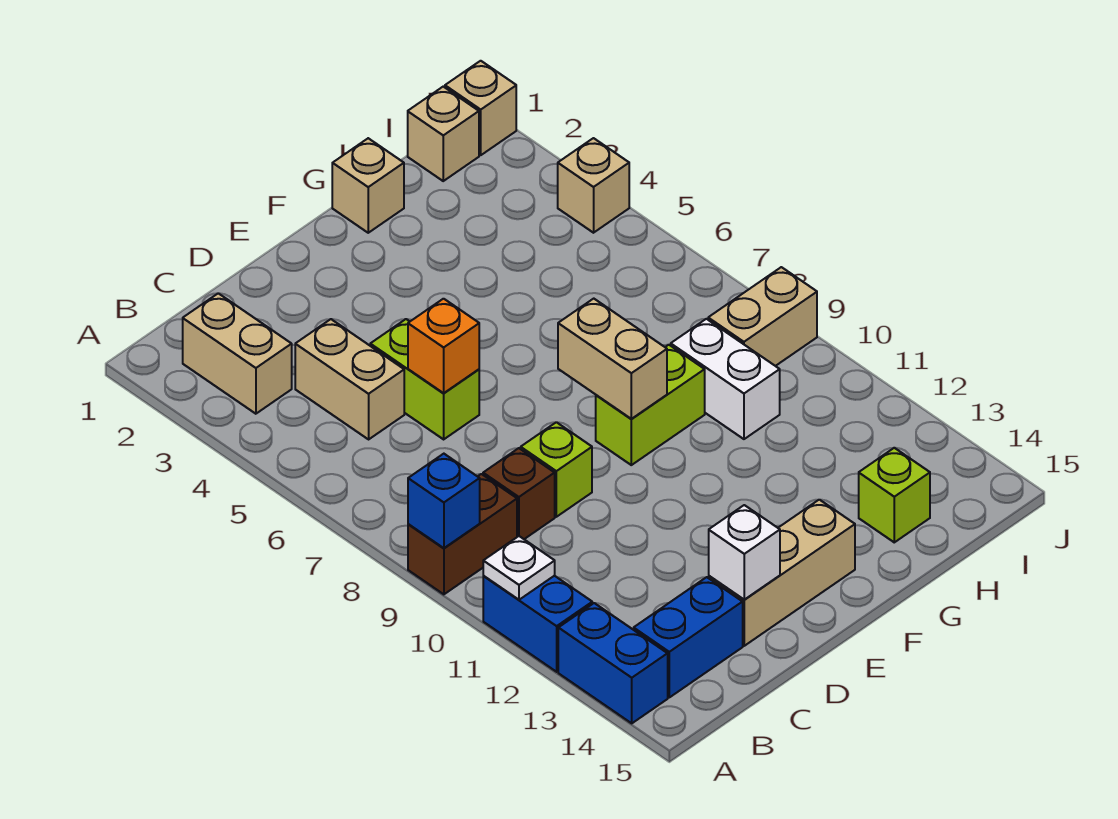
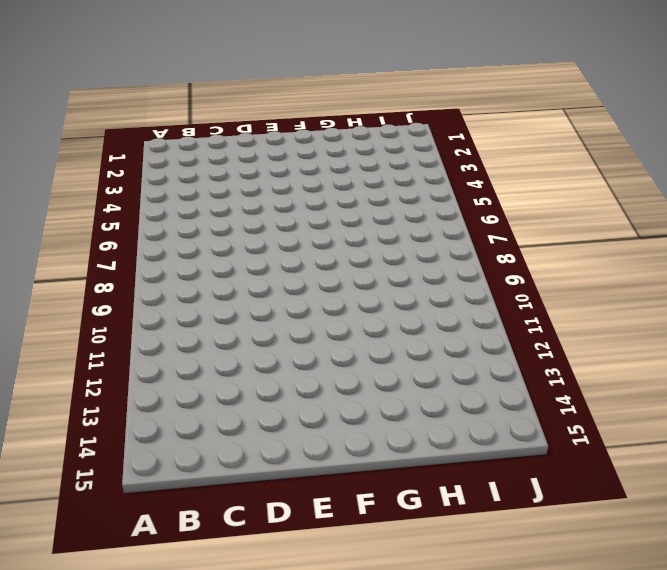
none -> brown brick A9:B9 level 1
none -> blue brick A11:A12 level 1
none -> blue brick A13:A14 level 1

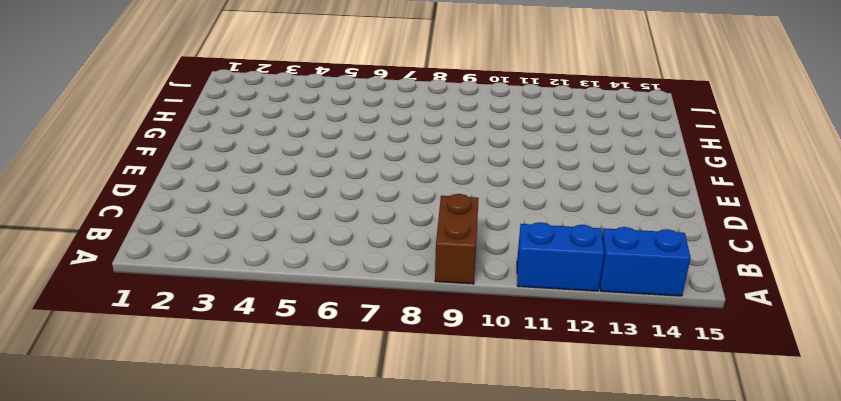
none -> tan brick B2:B3 level 1
none -> blue brick B14:C14 level 1
none -> tan brick C4:C5 level 1

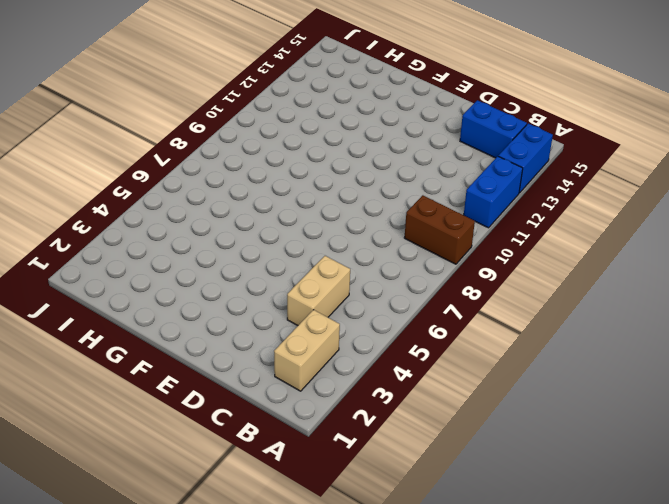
none -> brown brick C9 level 1
none -> lime brick D5:D6 level 1
none -> lime brick D9 level 1

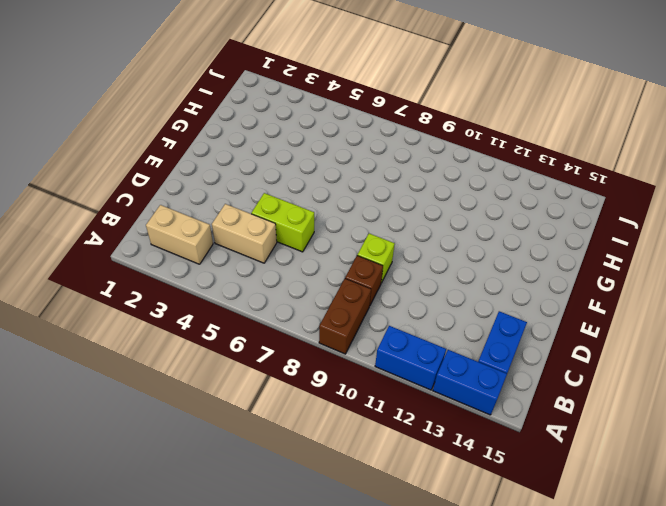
none -> tan brick D14:F14 level 1
none -> lime brick F9:G9 level 1
none -> tan brick G1 level 1

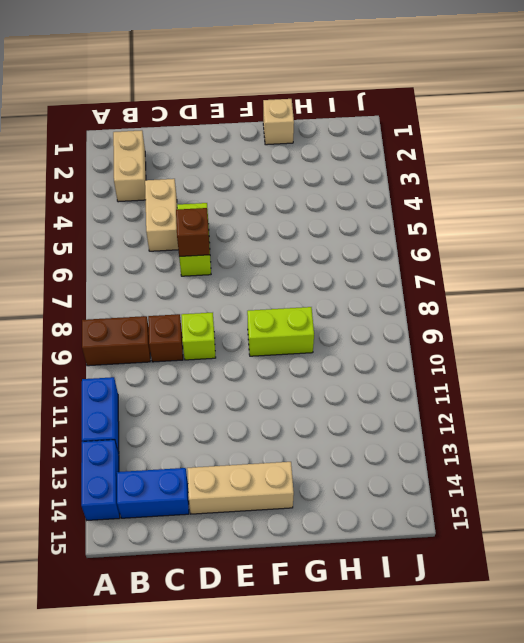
brown brick D6 level 2 -> orange brick D6 level 2
none -> white brick H9:H10 level 1
none -> lime brick H14 level 1
none -> tan brick I1 level 1

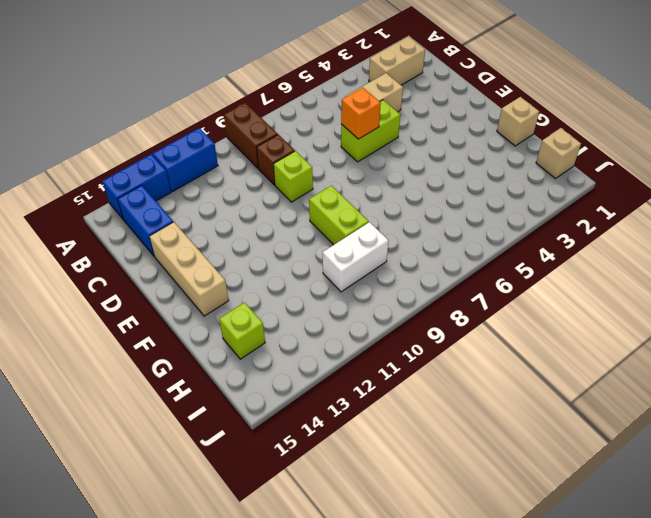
none -> tan brick I9:J9 level 1
none -> tan brick J1 level 1
none -> tan brick J4 level 1

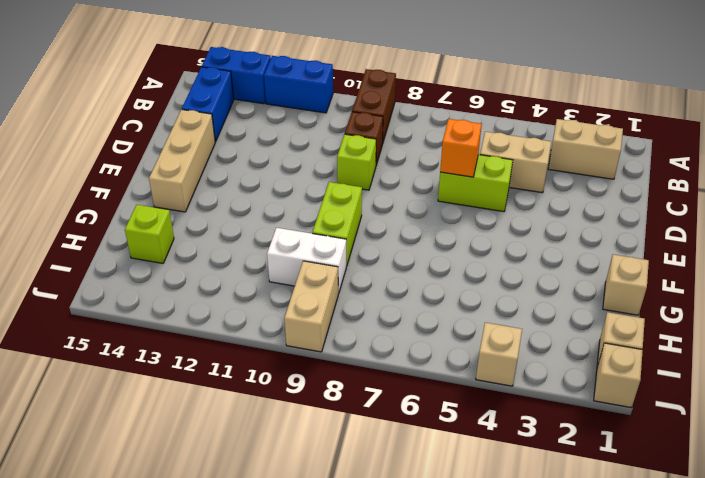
none -> blue brick A9 level 2
none -> white plate A11 level 2
none -> white brick D14 level 2

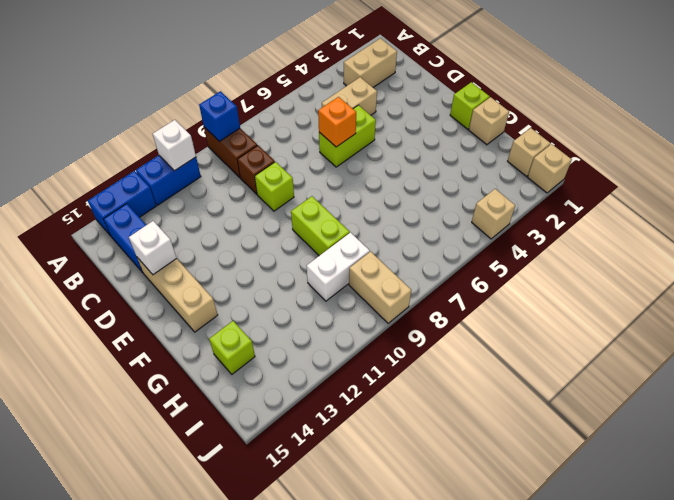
white brick A11 level 2 -> white plate A11 level 2
lime brick F1 level 1 -> none
none -> tan brick F8:F9 level 2

